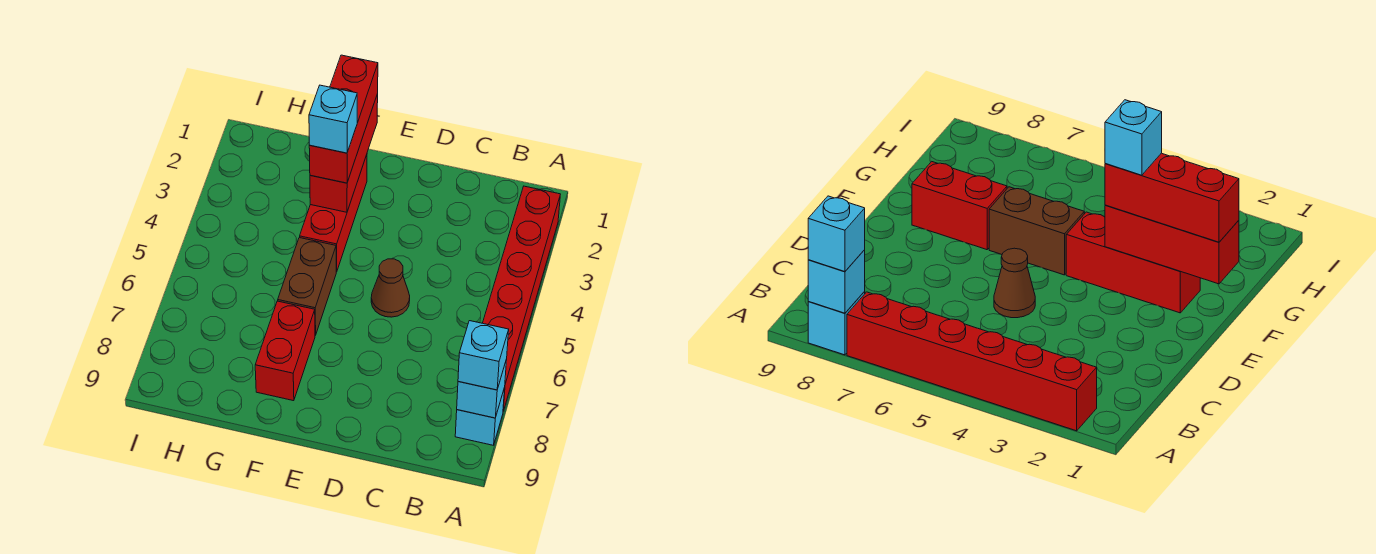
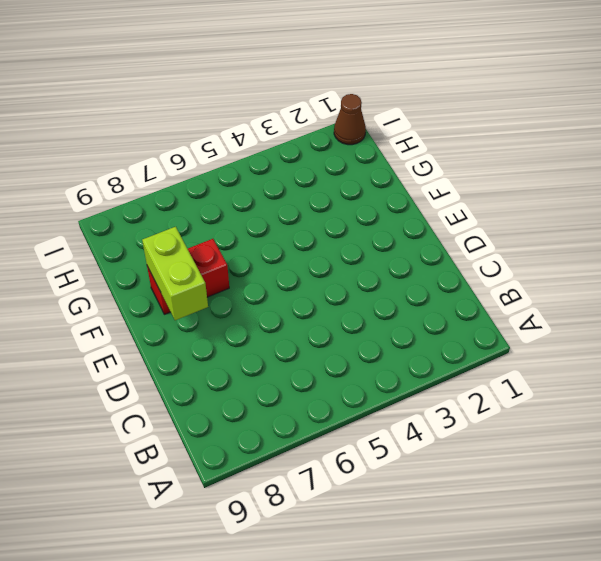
lime brick E8:F8 level 2 -> none
brown cone I1 level 1 -> brown cone D5 level 1
none -> red brick A2:A7 level 1
none -> cyan brick A8 level 1

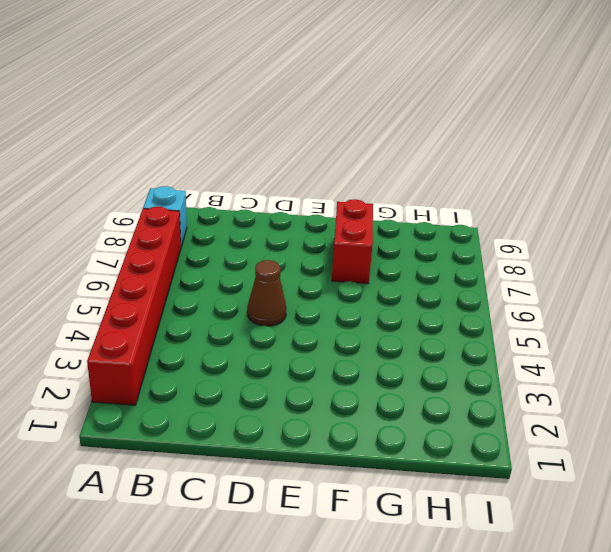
none -> red brick F2:F4 level 1
none -> brown brick F5:F6 level 1

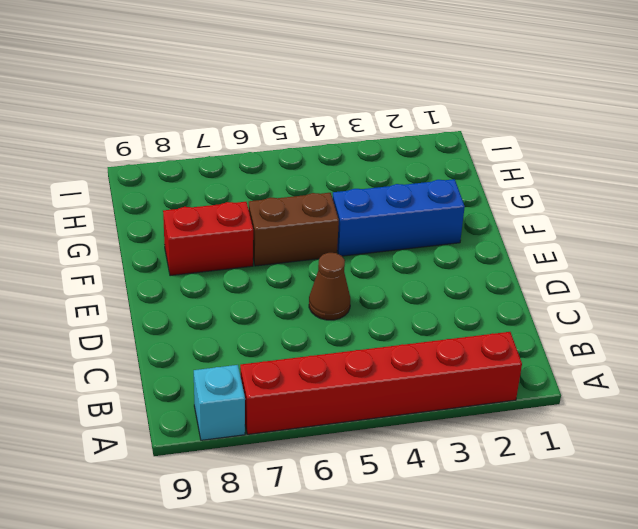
blue brick F2:F4 level 1 -> red brick F2:F4 level 1
none -> cyan brick A8 level 2
none -> red brick F1:F3 level 2

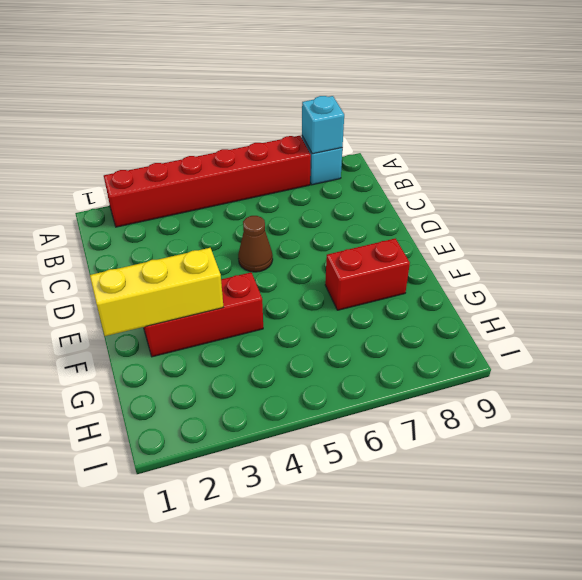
yellow brick F1:F3 level 2 -> red brick F1:F3 level 2
none -> brown brick F5:F6 level 1
none -> cyan brick A8 level 3

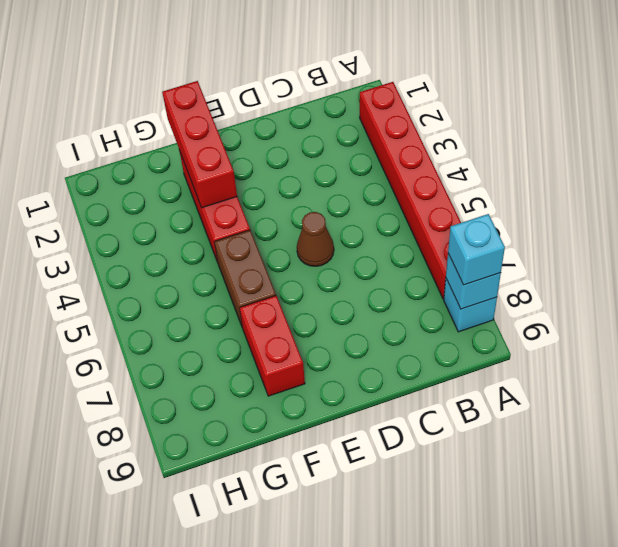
none -> red brick F1:F3 level 3
none -> cyan brick F3 level 4

